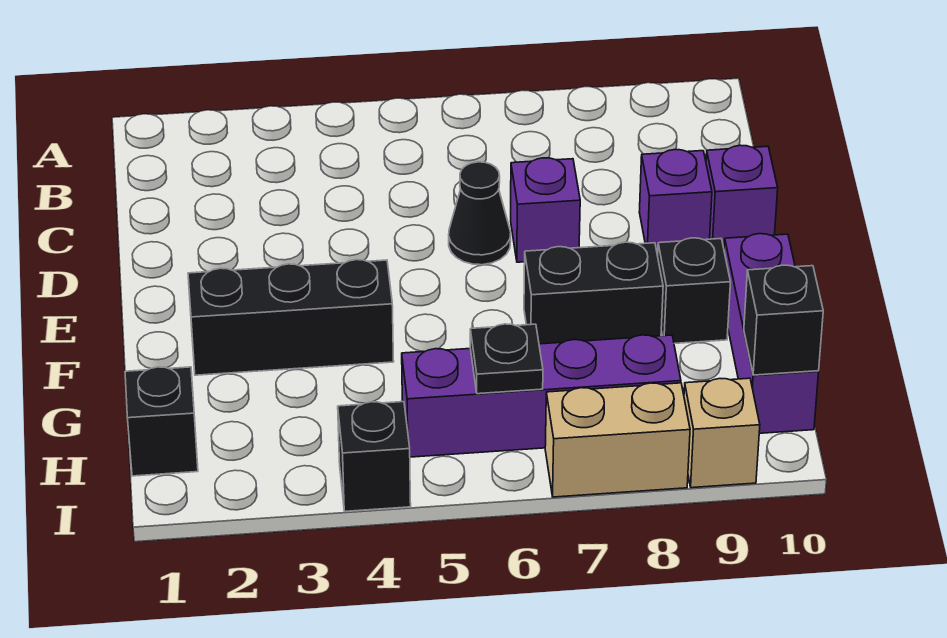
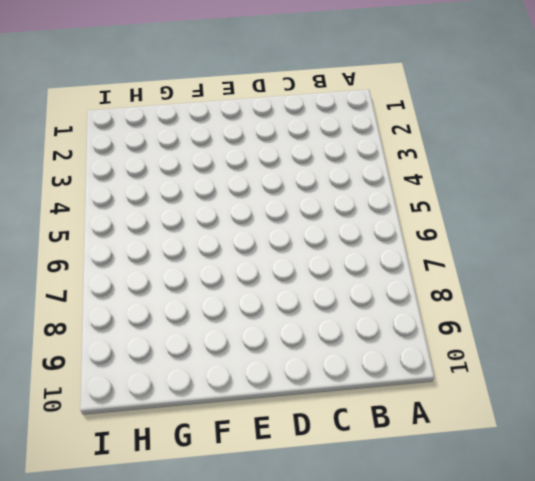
none -> black cone D6 level 1
none -> purple brick D7 level 1
none -> purple brick D9 level 1

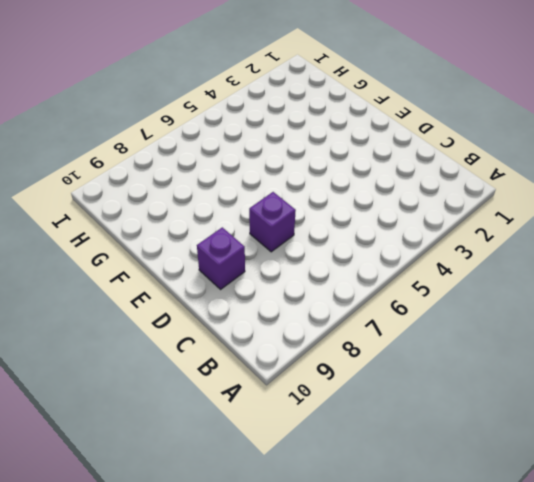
none -> black cone D6 level 1
none -> purple brick D10 level 1
none -> black brick F2:F4 level 1

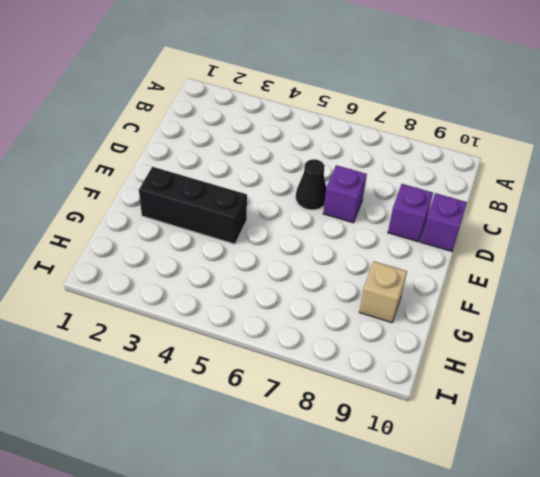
tan brick G9 level 1 -> tan brick I9 level 1
none -> black brick F7:F8 level 1
none -> black brick F9 level 1
none -> purple brick F10:H10 level 1

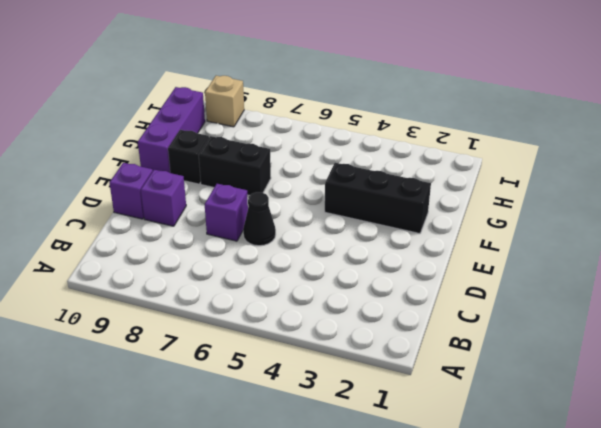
none -> black brick H1 level 1
none -> purple brick H5:H8 level 1
none -> black brick I4 level 1

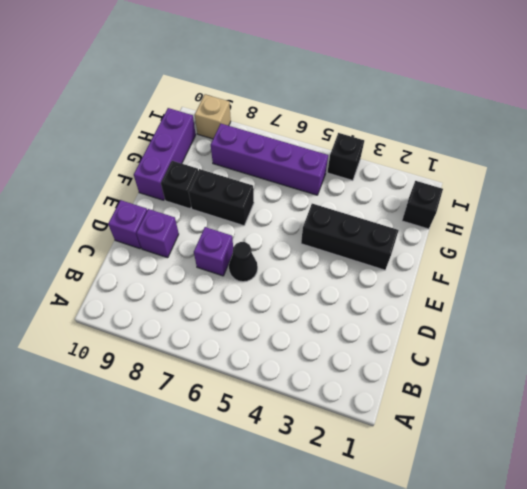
none -> tan brick I7:I8 level 1
none -> black plate H6 level 2
none -> black brick H10 level 2

